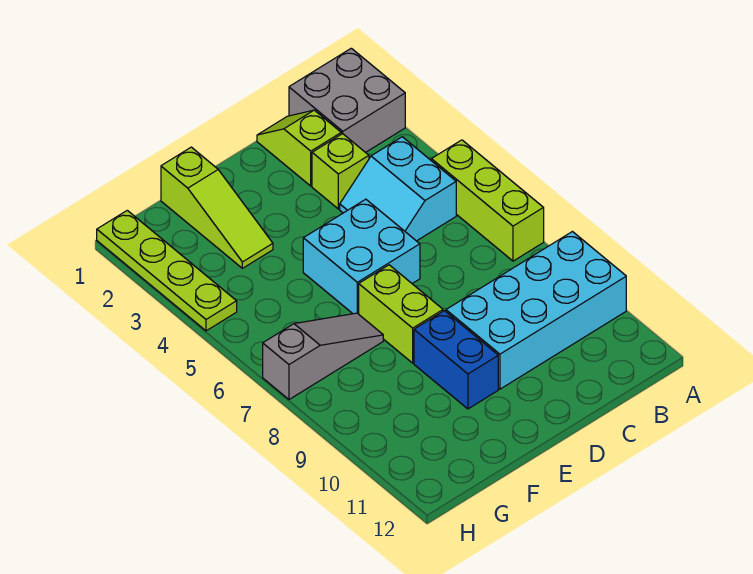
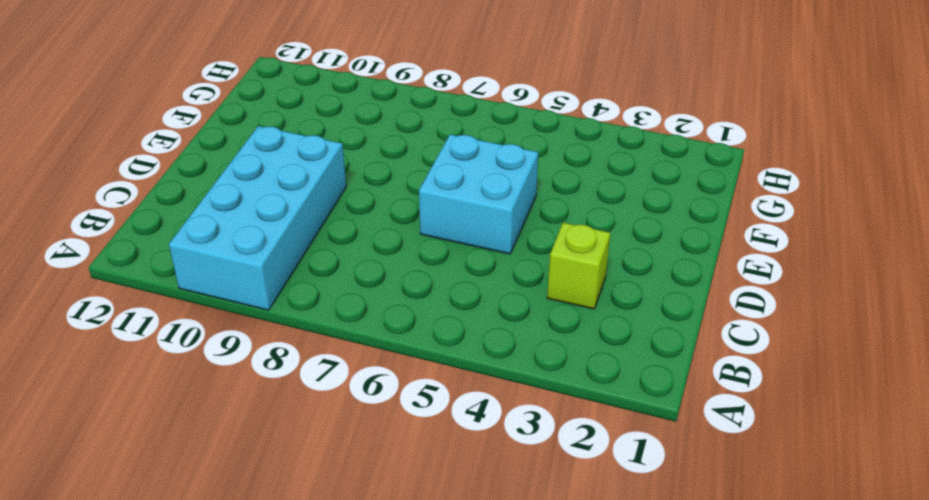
none -> grey brick A1:B2 level 1
none -> lime brick A5:A7 level 1
none -> cyan slope B4:C5 level 1 top B

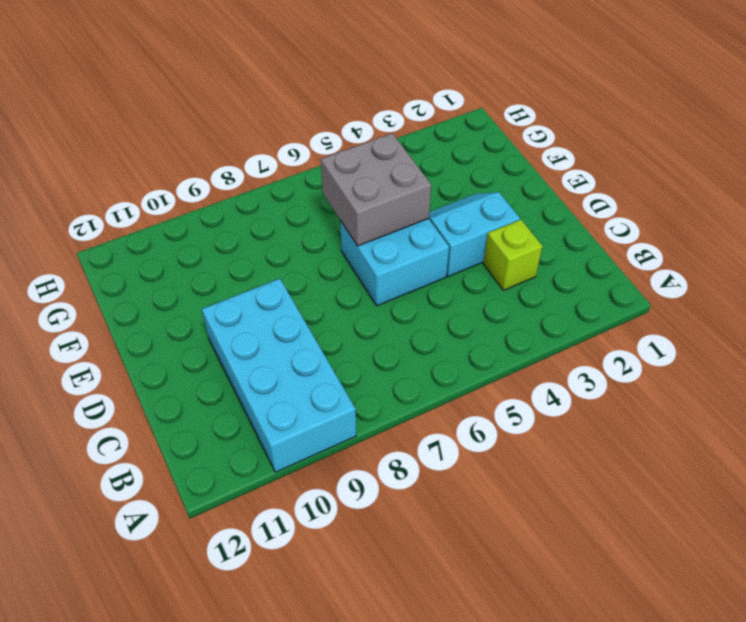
cyan slope D3:E4 level 1 top D -> cyan slope B4:C5 level 1 top B
grey brick E5:F6 level 2 -> grey brick A1:B2 level 1
none -> lime brick A5:A7 level 1
none -> lime slope C1:C2 level 1 top 2
none -> lime brick E7:E8 level 1

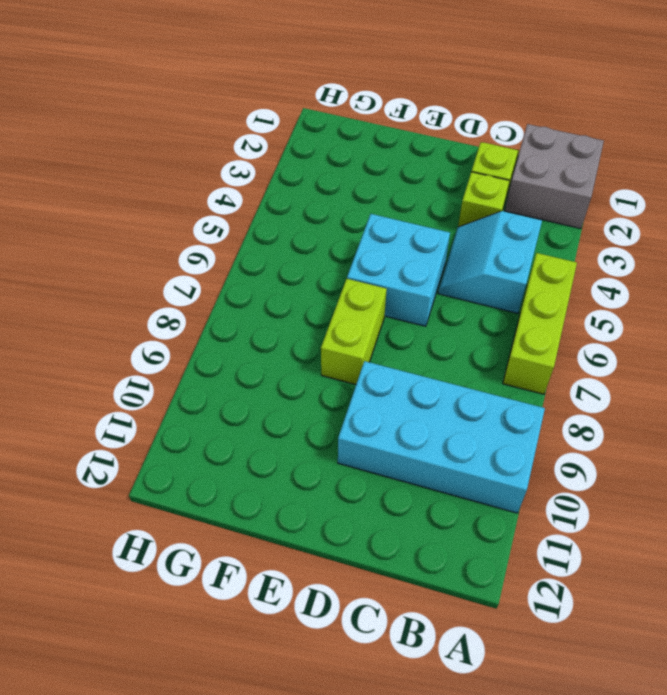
none -> blue brick E9:E10 level 1
none -> lime slope F1:F3 level 1 top 1
none -> grey slope F7:H7 level 1 top H

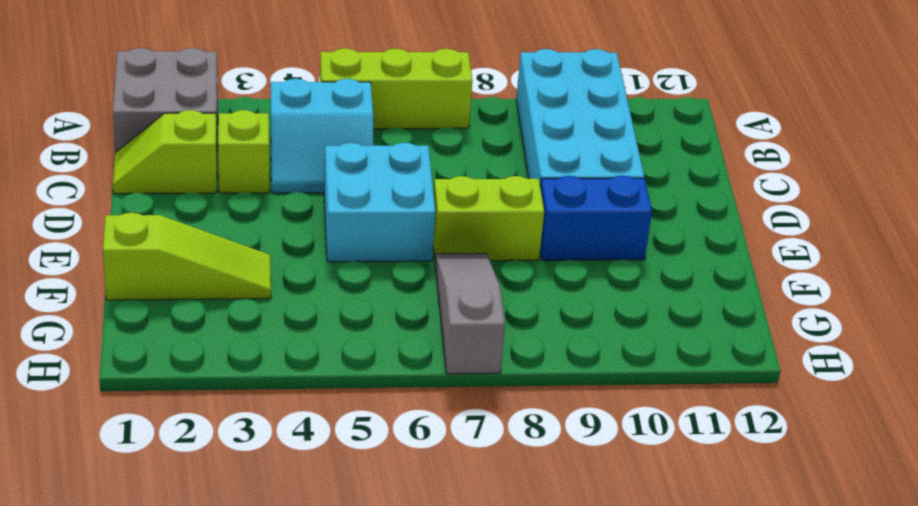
none -> lime plate H1:H4 level 1

